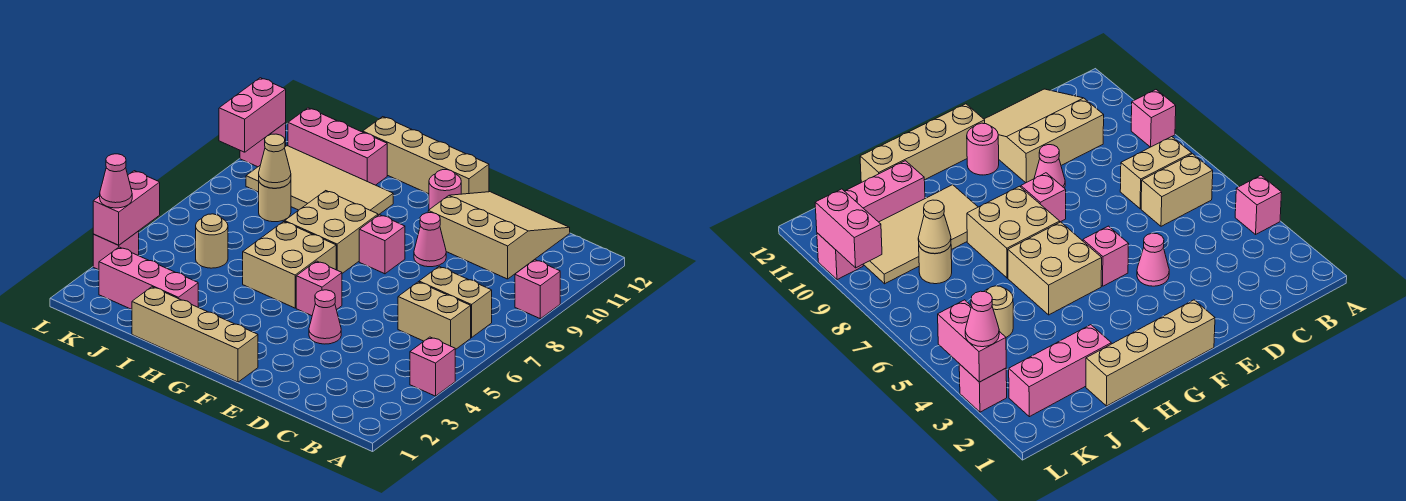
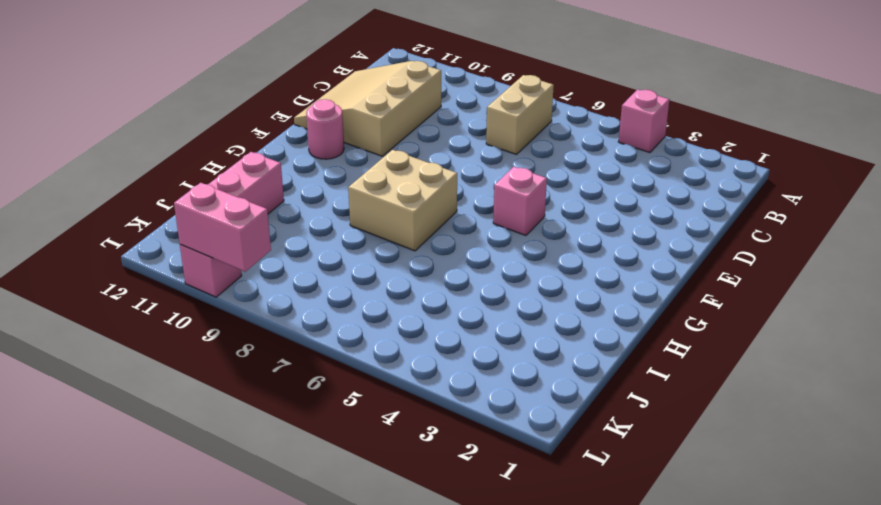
none -> pink brick A9 level 1
none -> tan brick B6:C6 level 1
none -> pink cone E4 level 1

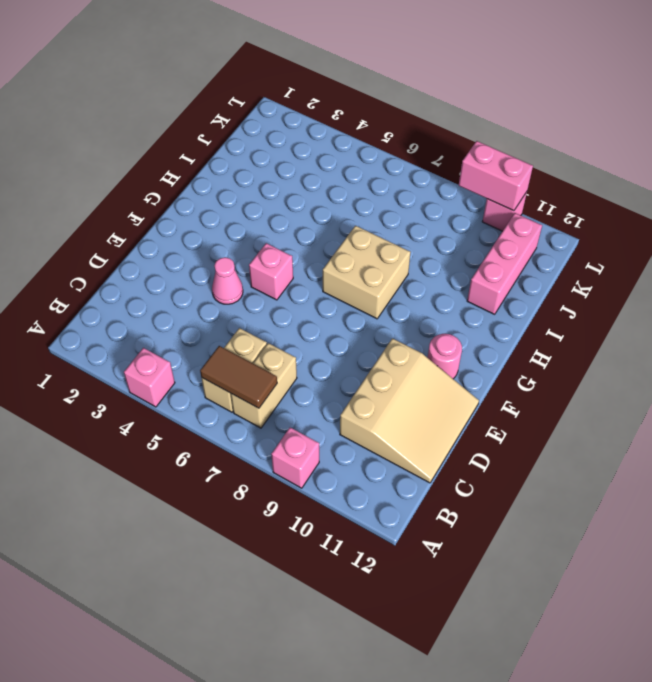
brown tile B6:B7 level 2 -> none
none -> pink cone E9 level 1
none -> tan brick F1:I1 level 1
none -> pink brick F8 level 1

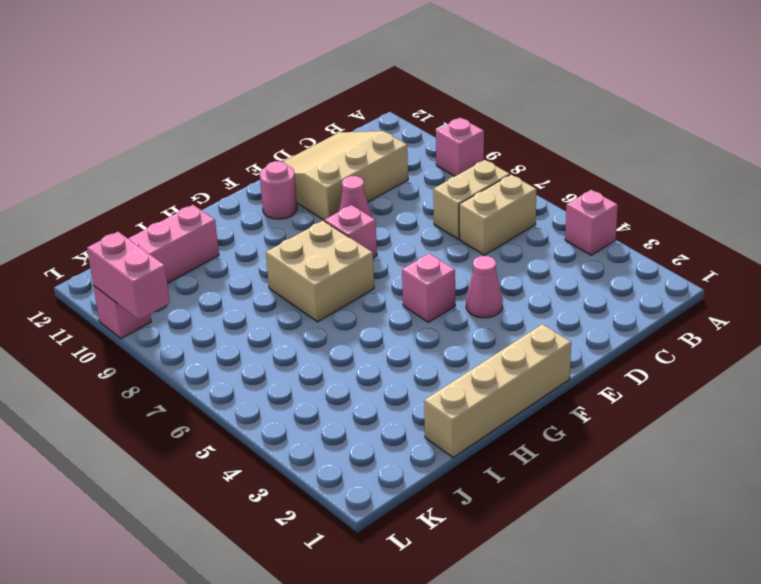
none -> tan brick F12:I12 level 1
none -> tan brick G5:H6 level 1
none -> tan tile H9:K10 level 1

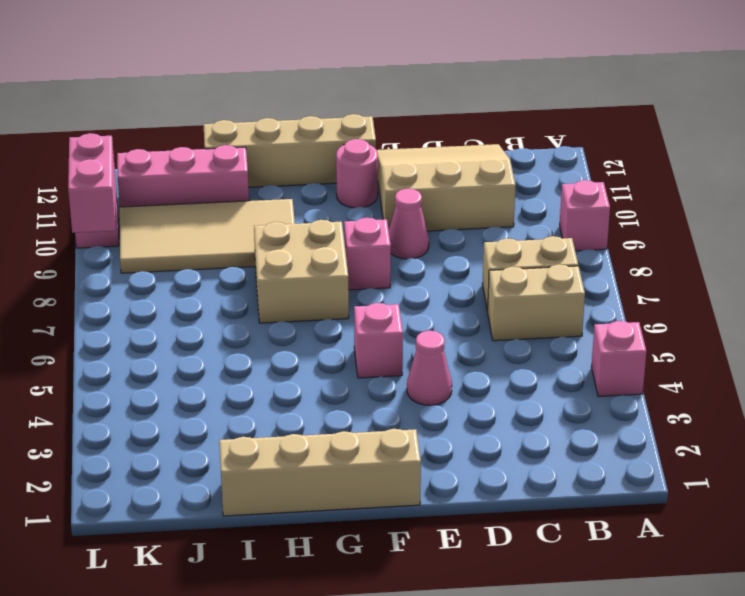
none -> tan brick G5:H6 level 1
none -> pink brick I2:K2 level 1
none -> tan round brick J5 level 1

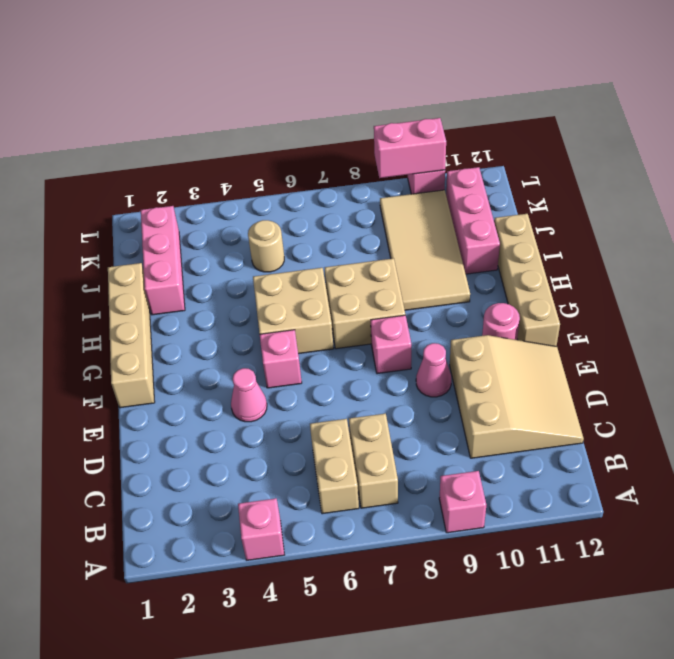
none -> tan round brick J8 level 1
none -> pink brick L3 level 1
none -> tan cone J8 level 2

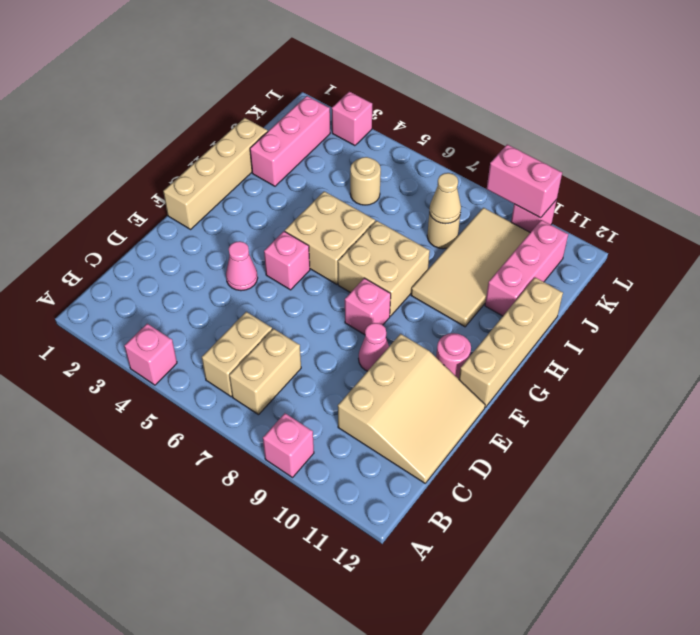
none -> pink brick L3:L4 level 2
none -> pink cone L3 level 3

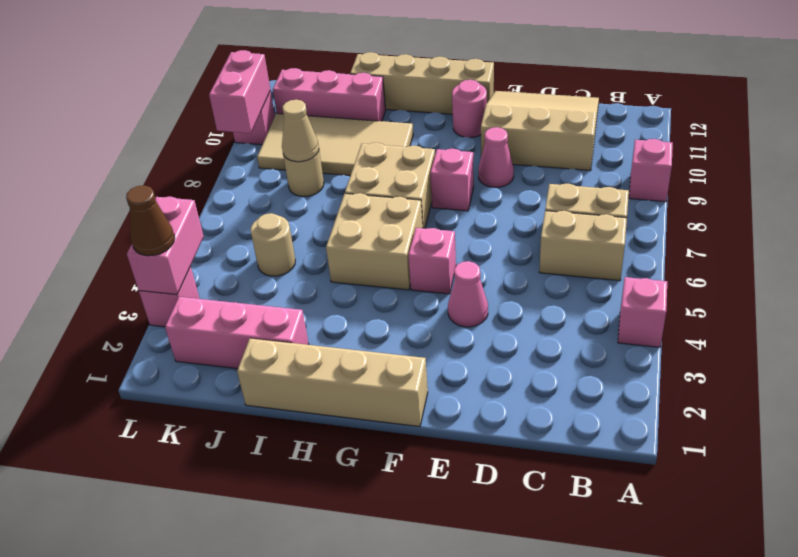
brown cone L3 level 3 -> pink cone L3 level 3

